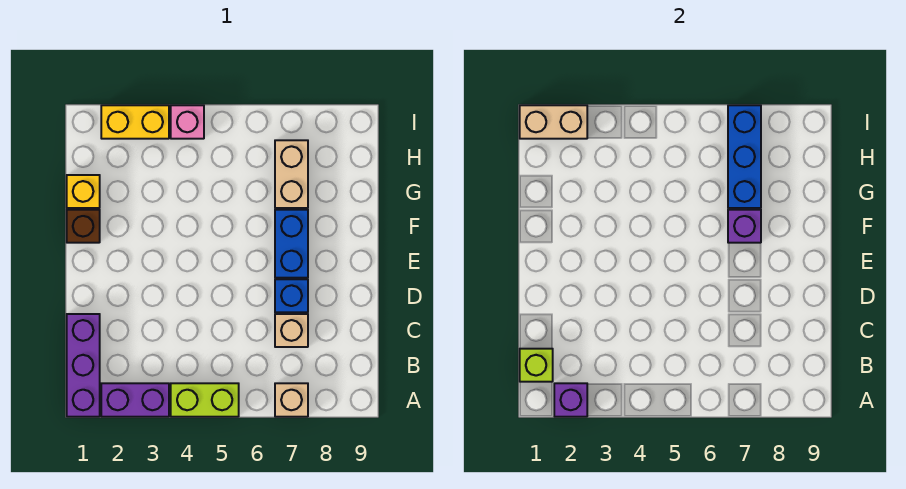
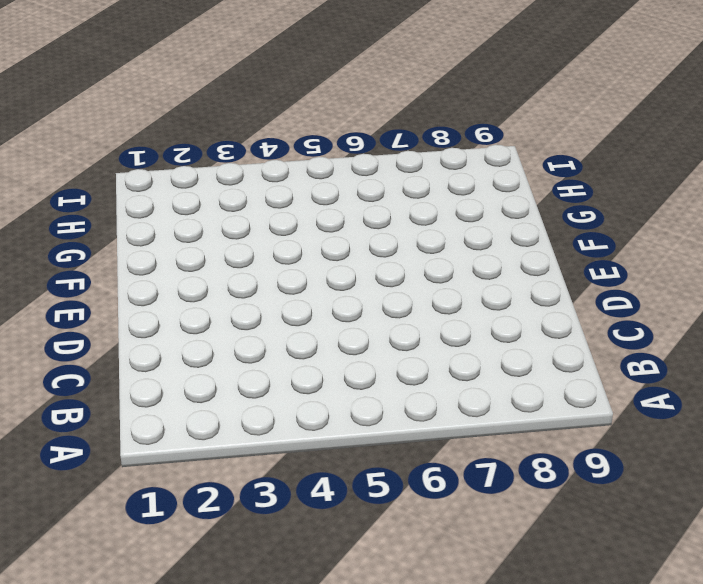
none -> purple brick A1:C1 level 1
none -> purple brick A2:A3 level 1
none -> lime brick A4:A5 level 1

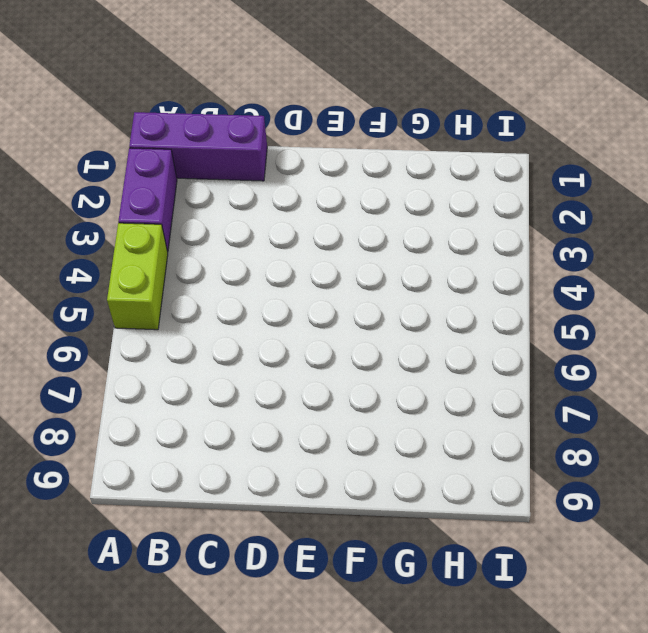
none -> tan brick A7 level 1
none -> tan brick C7 level 1
none -> blue brick D7 level 1

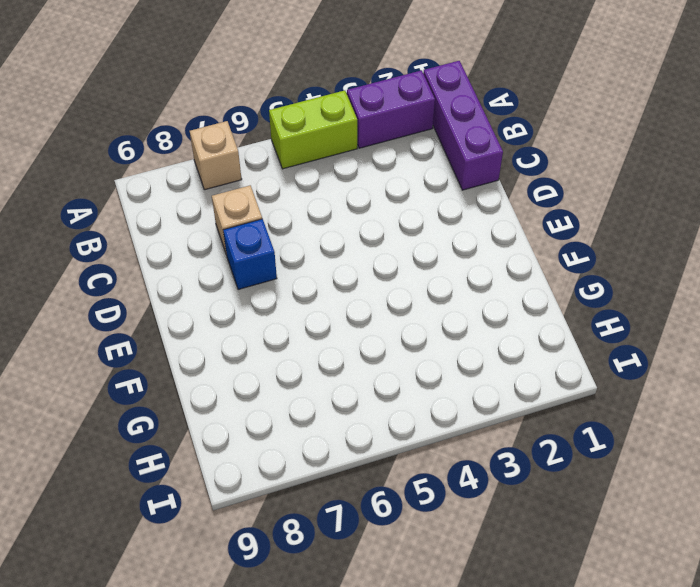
none -> blue brick E7:F7 level 1
none -> brown brick F1 level 1
none -> yellow brick G1 level 1

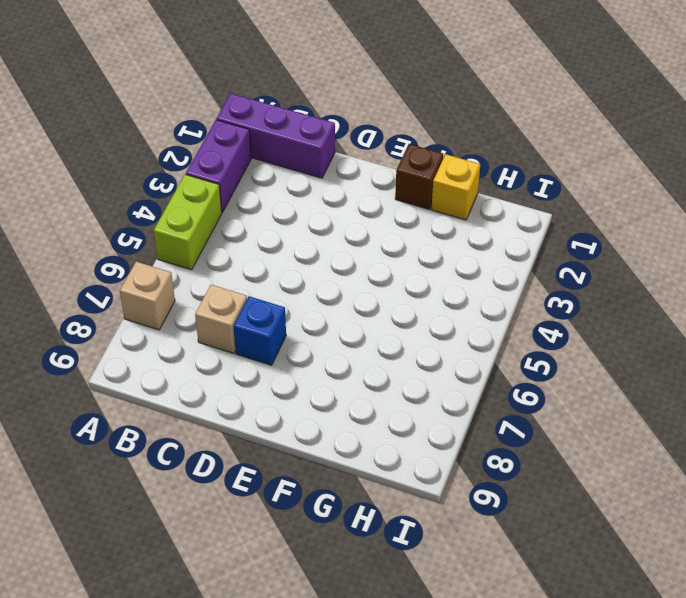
none -> blue brick E7:F7 level 1
none -> tan brick G7:H7 level 1
none -> yellow brick I2:I3 level 1

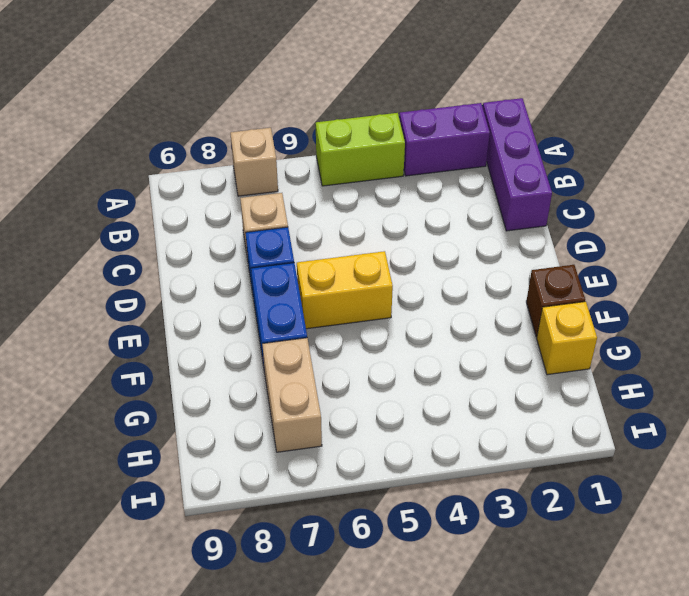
yellow brick E5:E6 level 1 -> yellow brick I2:I3 level 1
none -> pink brick I4 level 1
none -> purple brick A2 level 2
none -> lime brick B1 level 2

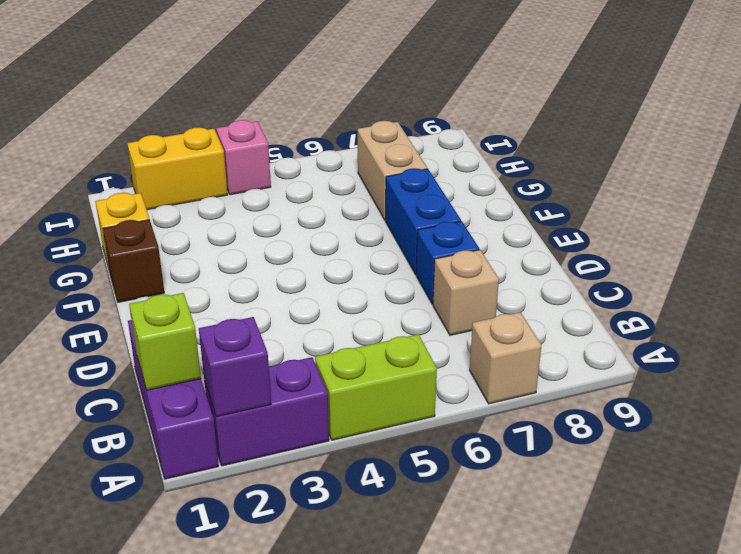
none -> purple brick F7 level 2
none -> blue brick G7:I7 level 2
none -> tan brick I1:I2 level 2

